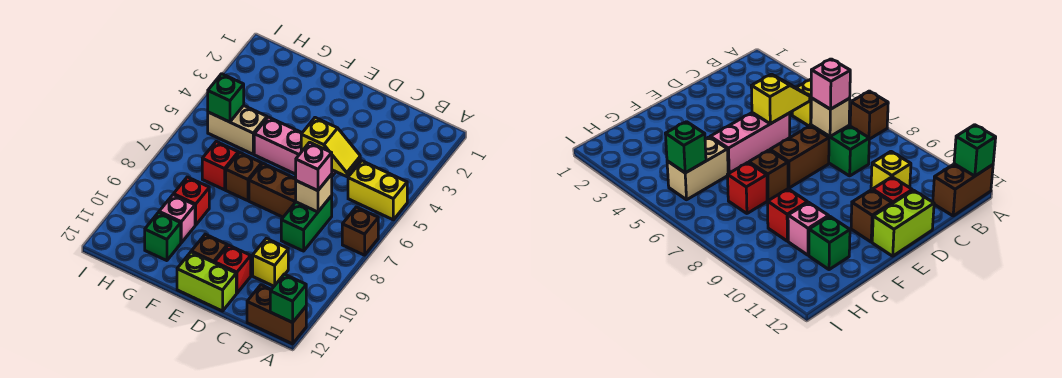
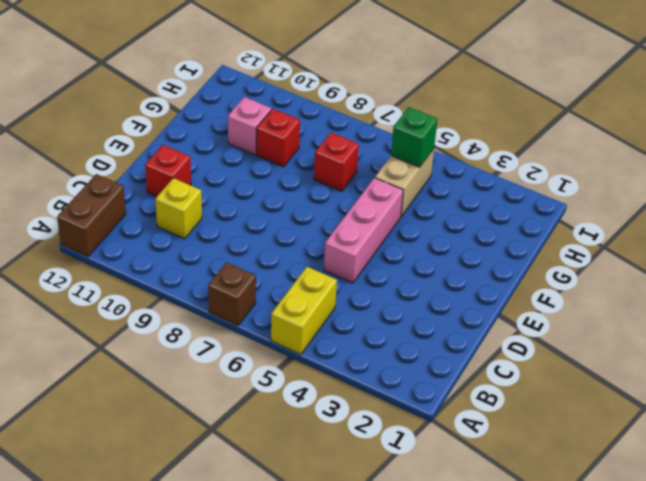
none -> green brick C7:C8 level 1
none -> brown brick D7:E7 level 1
none -> lime brick D12:E12 level 1

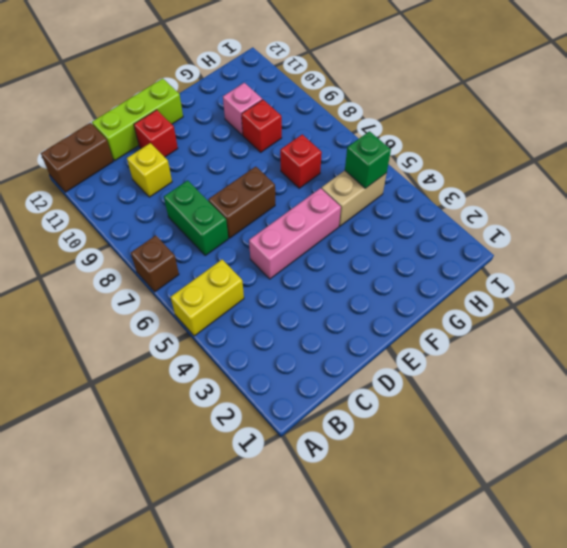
lime brick C12:E12 level 1 -> lime brick D12:E12 level 1
none -> brown brick E11 level 1
none -> brown brick F7 level 1
none -> green brick G11 level 1

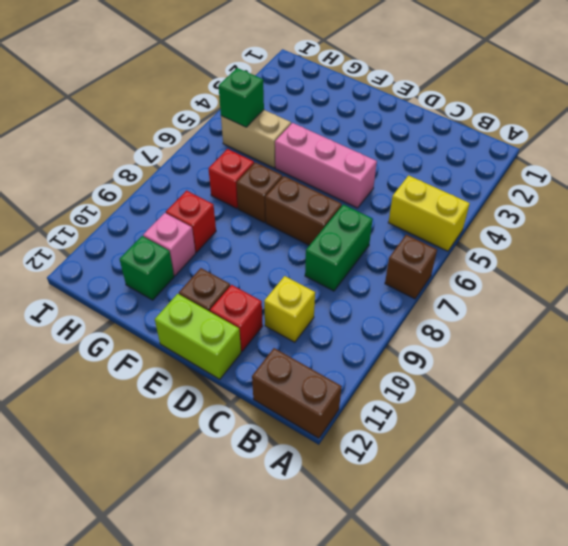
none -> green brick A12 level 2
none -> yellow slope C5:D5 level 2 top D
none -> tan brick C7 level 2

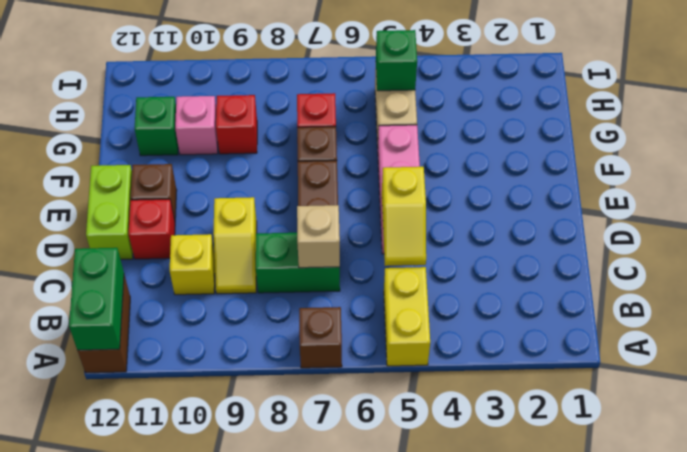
green brick A12:B12 level 2 -> green brick A12 level 2
yellow slope C9:D9 level 1 top D -> none
none -> pink brick C7 level 3

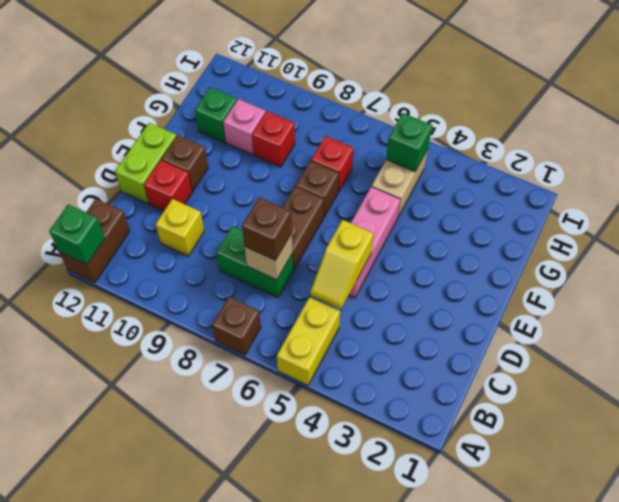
brown brick C7 level 3 -> pink brick C7 level 3

